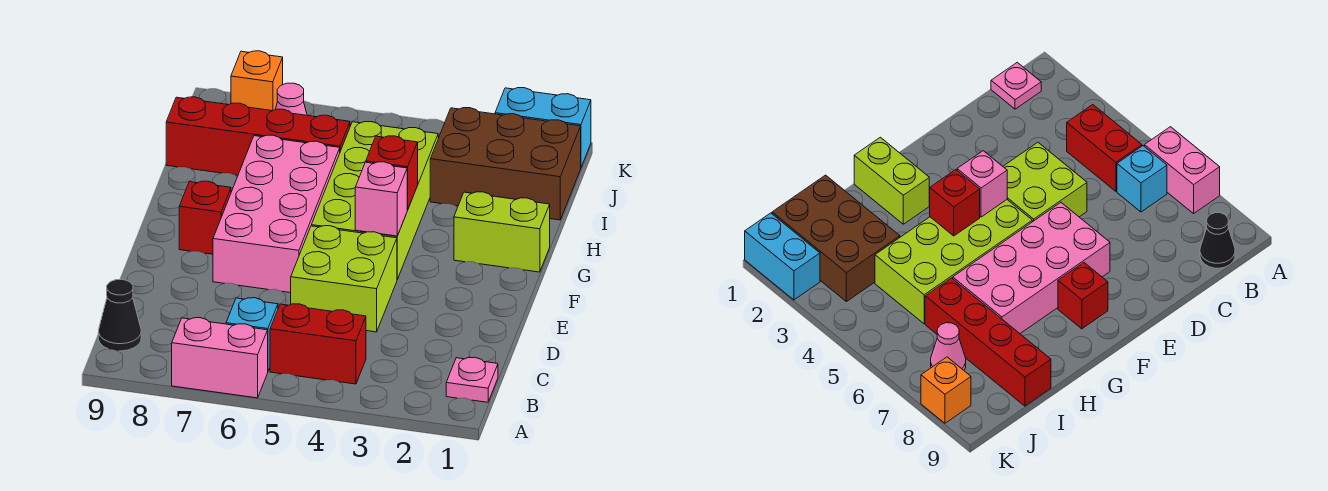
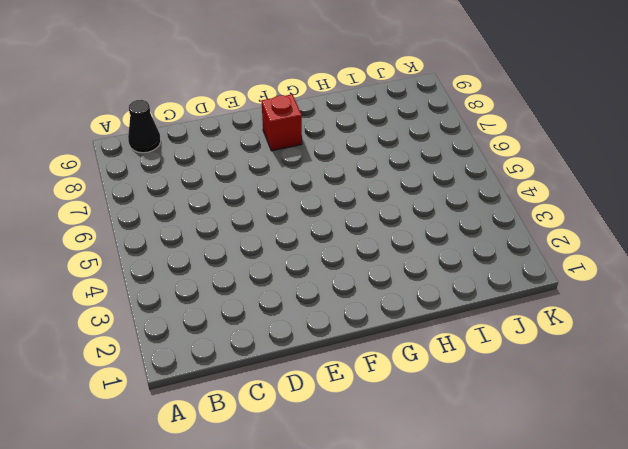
none -> pink brick A6:A7 level 1
none -> pink plate B1 level 1
none -> red brick B4:B5 level 1

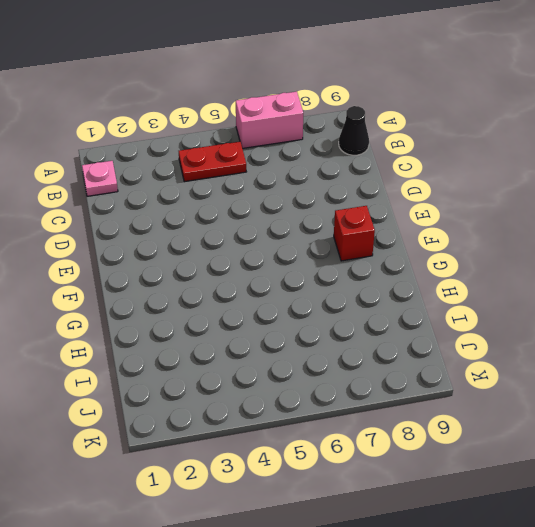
red plate B4:B5 level 1 -> red brick B4:B5 level 1
none -> cyan brick B6 level 1
none -> lime brick D4:E5 level 1
none -> pink brick E6:H7 level 1

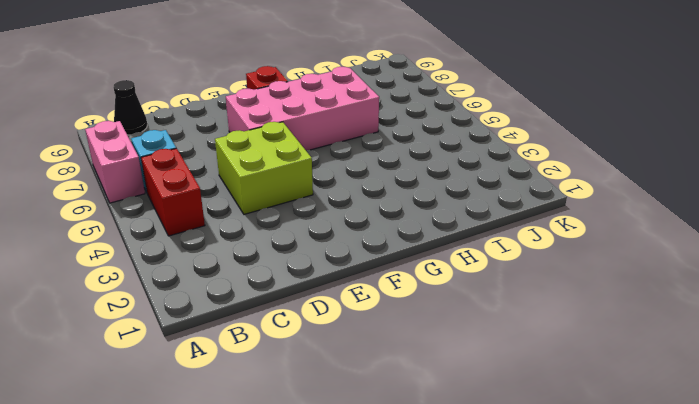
none -> pink plate B1 level 1
none -> lime brick F4:I5 level 1
none -> lime brick G1:G2 level 1

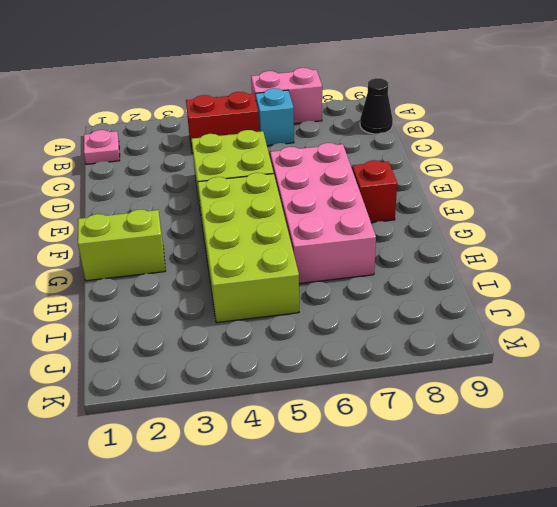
none -> brown brick I1:J3 level 1
none -> red brick I6:I9 level 1
none -> pink cone J7 level 1

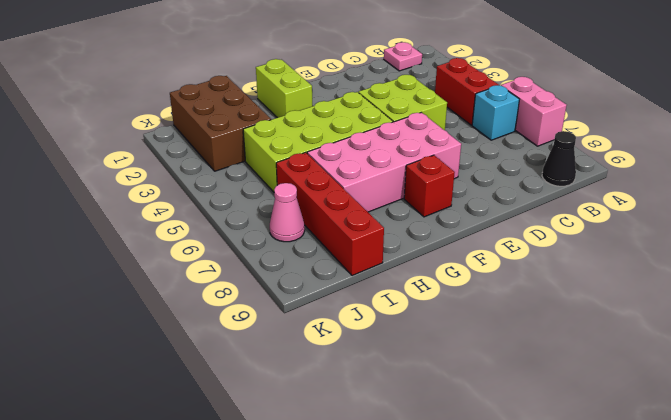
none -> cyan brick K1:K2 level 1
none -> orange brick K8 level 1
none -> pink brick F4 level 2

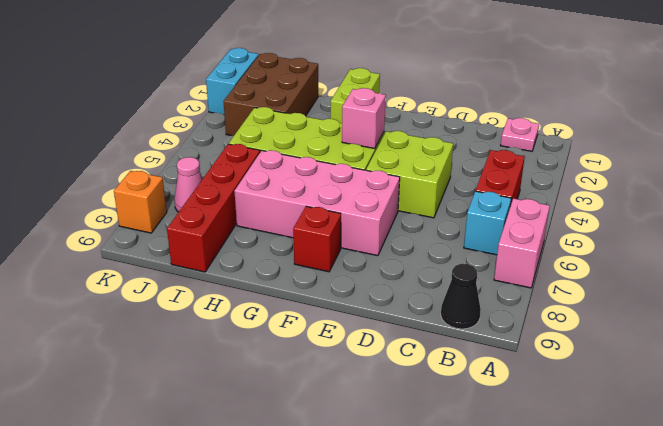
none -> red brick G4 level 2

